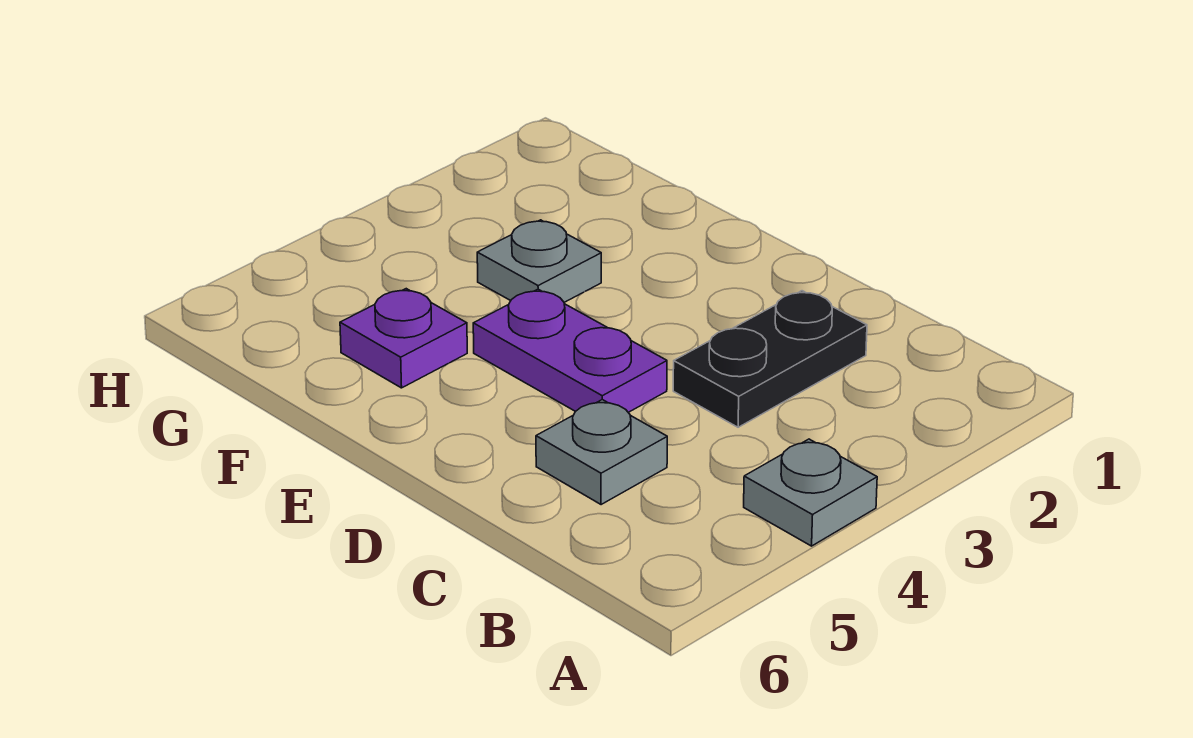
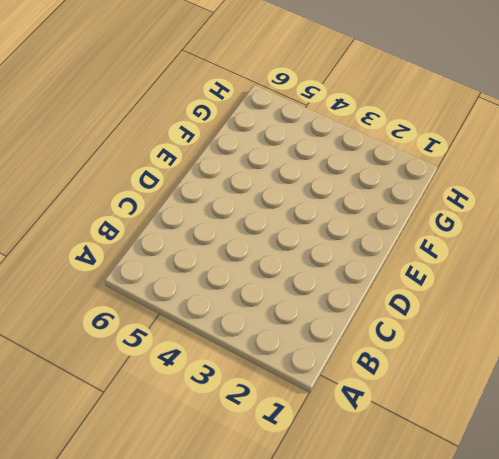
none -> grey plate A4 level 1
none -> black plate C2:C3 level 1

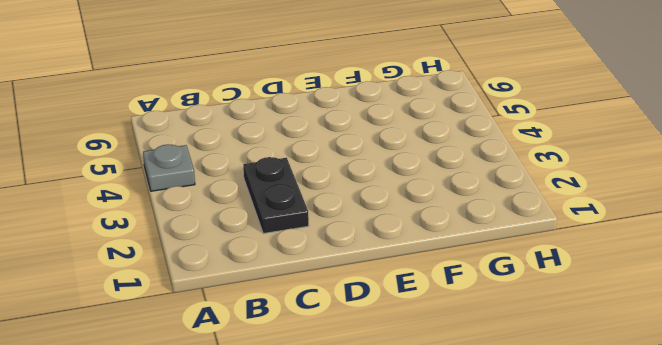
none -> grey plate C5 level 1
none -> purple plate D4:E4 level 1

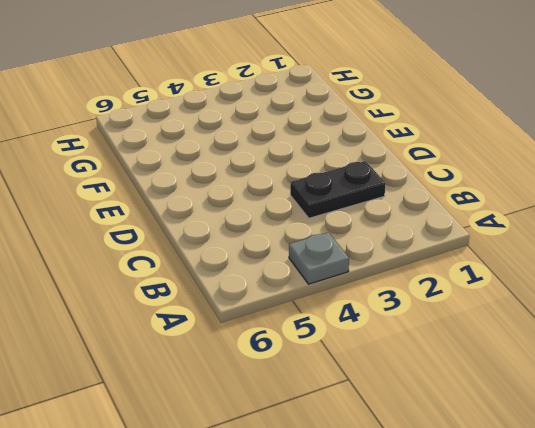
none -> grey plate C5 level 1
none -> purple plate D4:E4 level 1

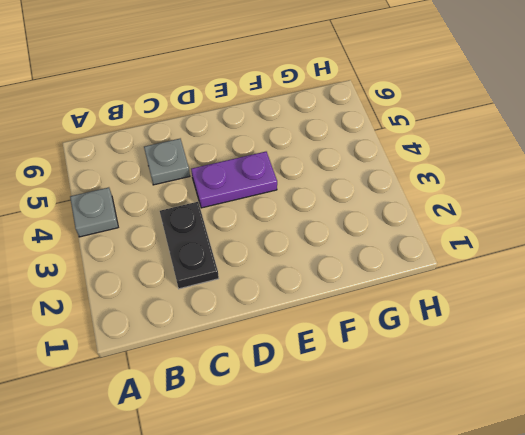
none -> grey plate F3 level 1
none -> purple plate F5 level 1

